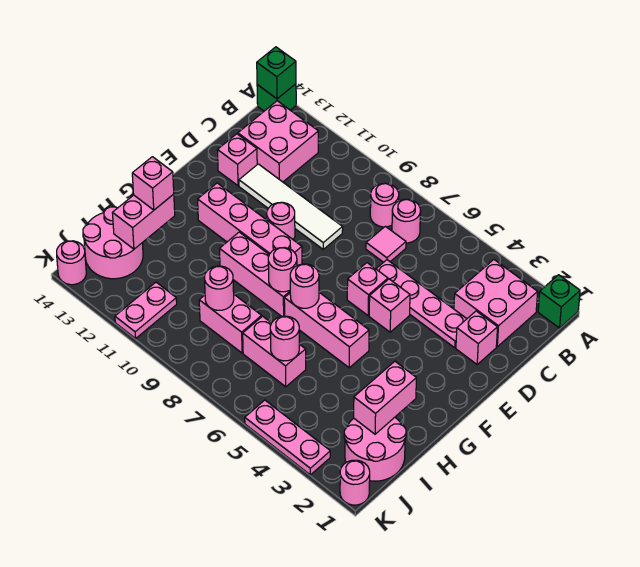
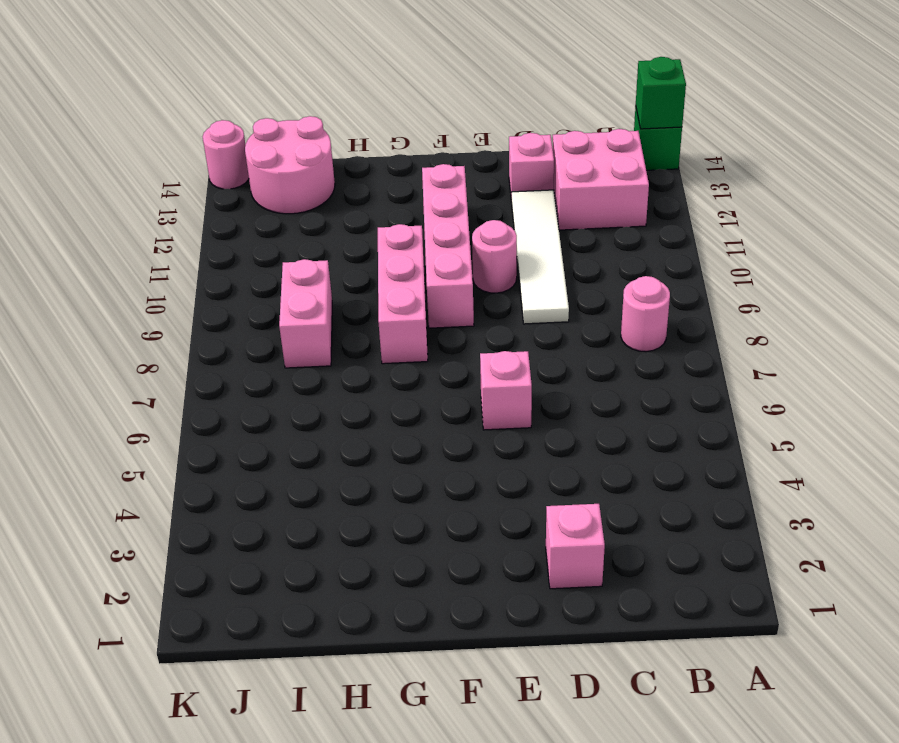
none -> green brick A1 level 1
none -> pink brick B2:C3 level 1
none -> pink round brick B7 level 1
none -> pink tile C7 level 1

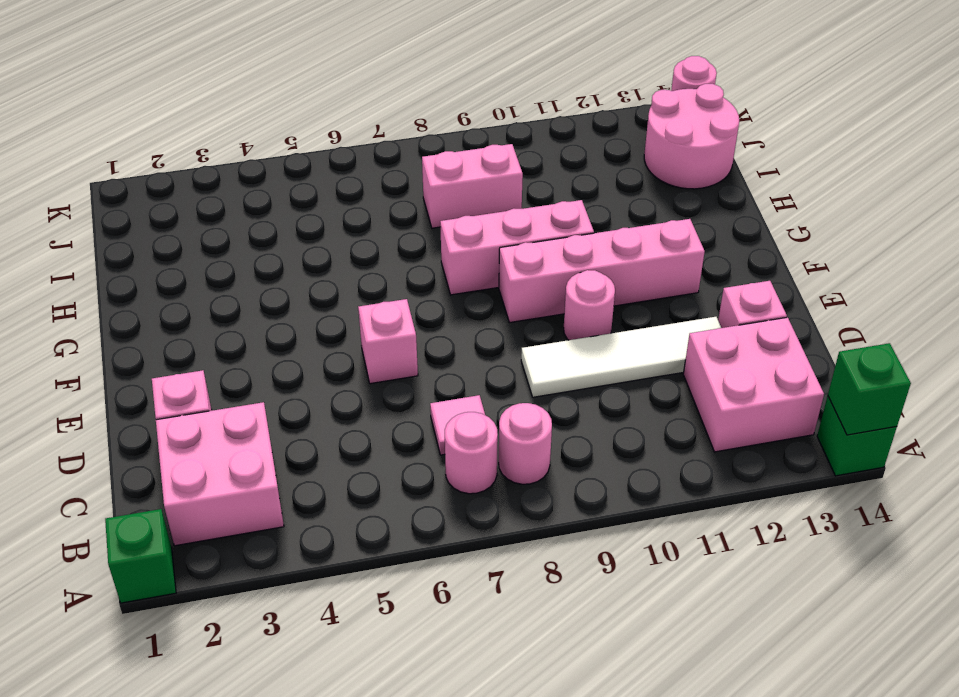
none -> pink plate D3:D6 level 1
none -> pink brick E5 level 1
none -> pink brick G5:G7 level 1
none -> pink round brick I1:J2 level 1

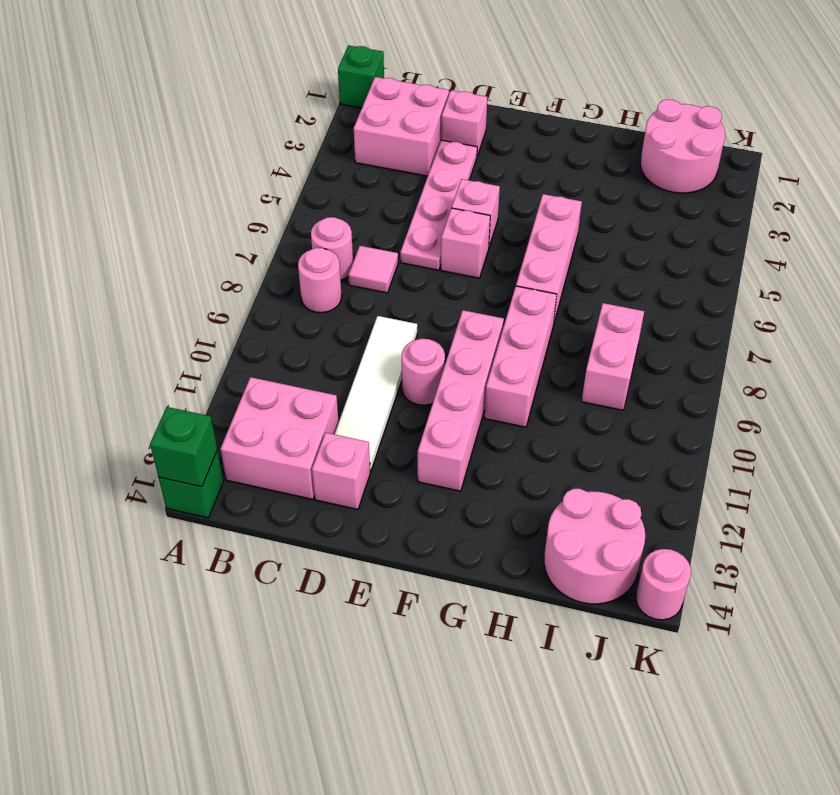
none -> pink brick I6:I7 level 1
none -> pink plate J11:K11 level 1
none -> pink round brick K1 level 1
none -> pink plate K3:K5 level 1

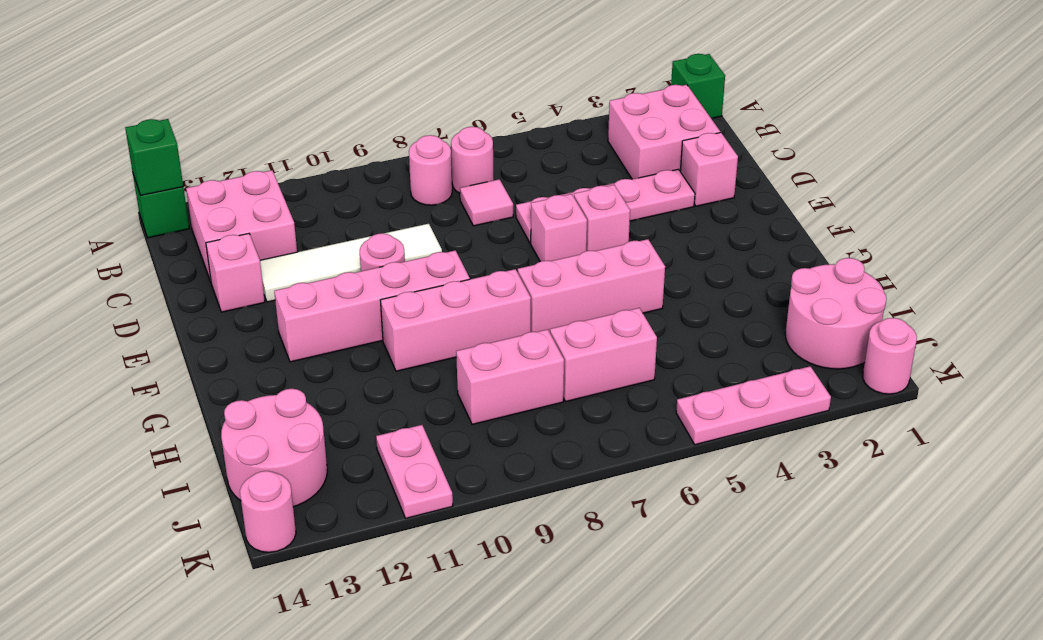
none -> pink round brick G7 level 2
none -> pink round brick G8 level 2
none -> pink brick H2:I2 level 2
none -> pink brick H13:I13 level 2

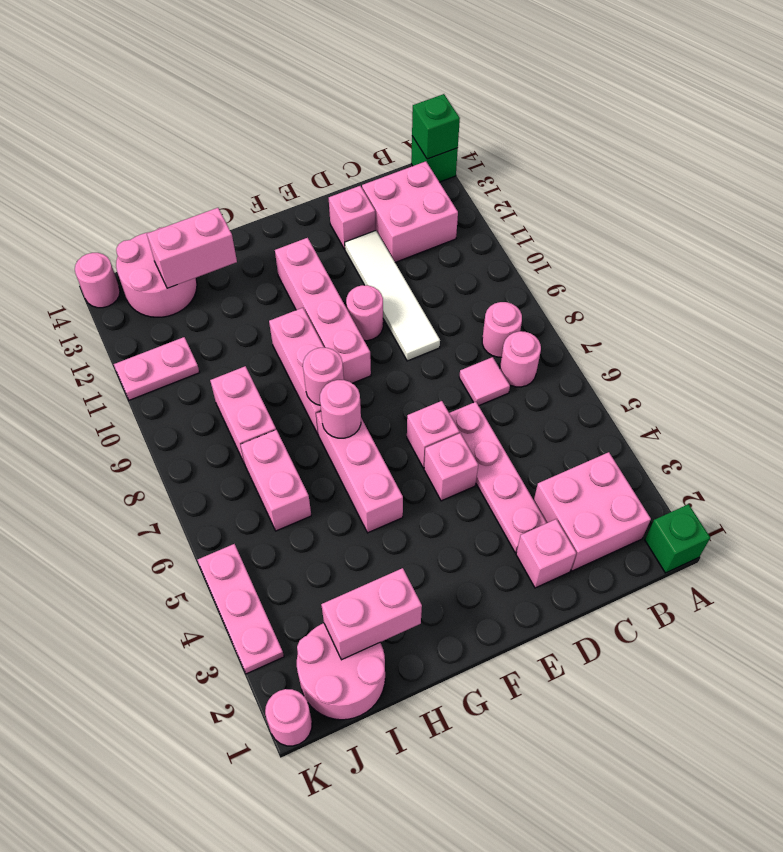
none -> pink round brick I6 level 2
none -> pink round brick I9 level 2
none -> pink brick H13 level 3

